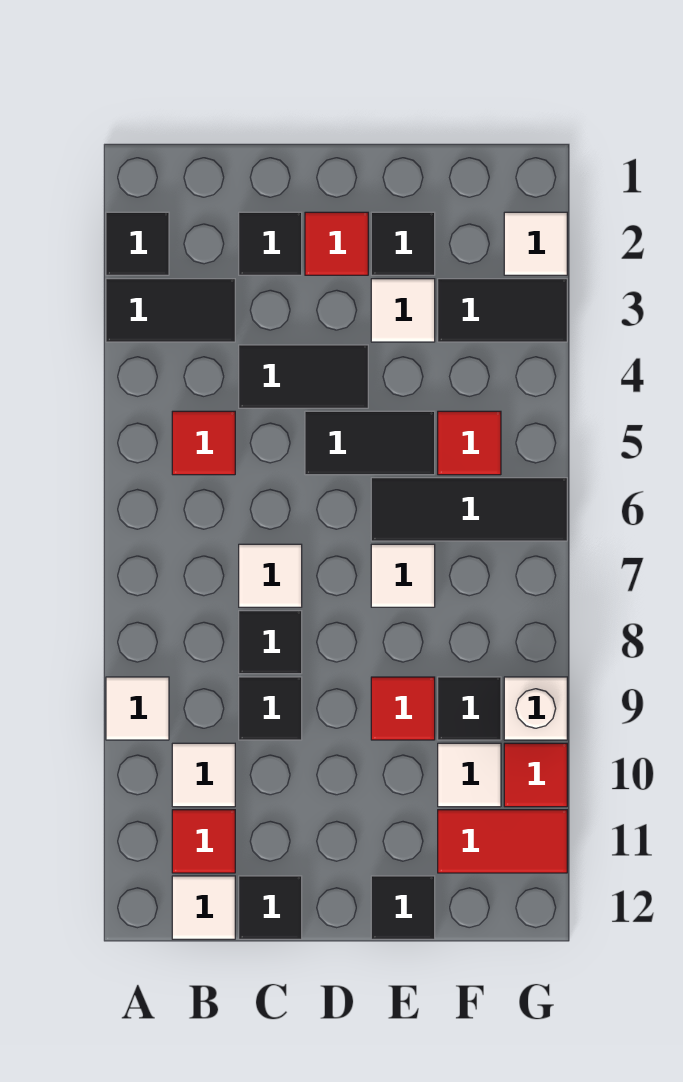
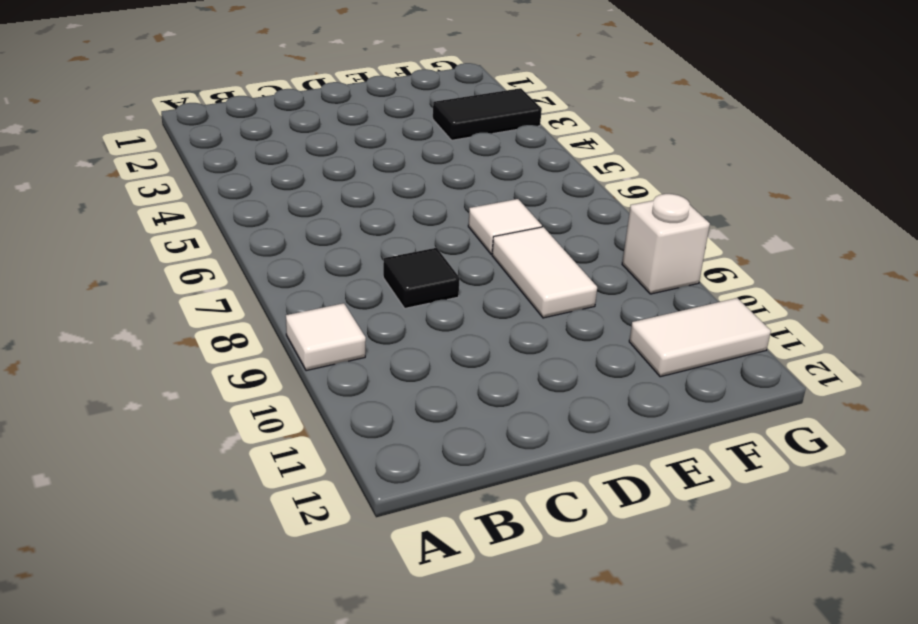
white tile E8:E9 level 1 -> red tile E9 level 1
white tile F11:G11 level 1 -> red tile F11:G11 level 1
none -> black tile A2 level 1
none -> black tile A3:B3 level 1
none -> red tile B5 level 1

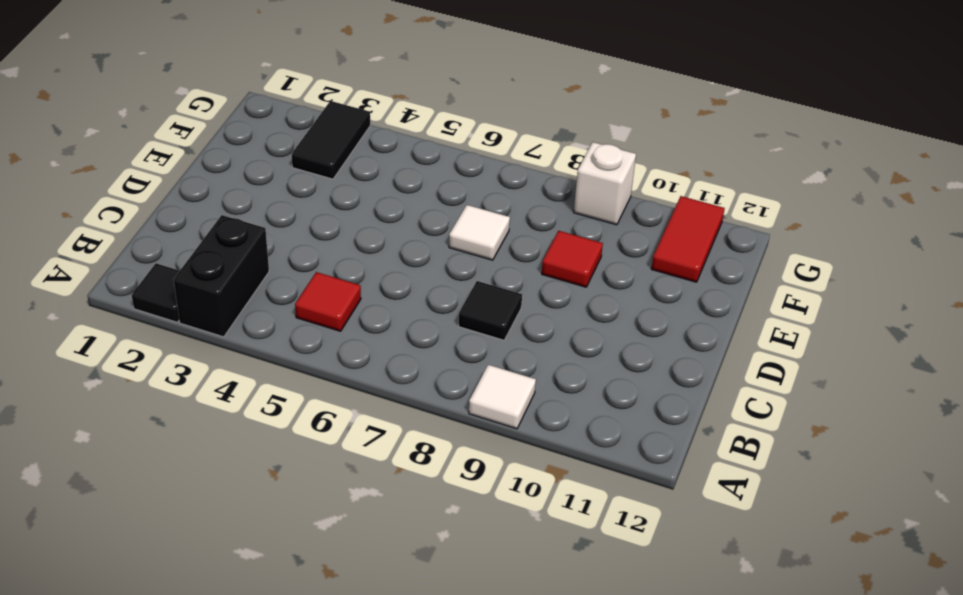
black brick A3:B3 level 1 -> black tile A3:B3 level 1
none -> white tile B10 level 1
none -> red tile B11 level 1
none -> white tile B12 level 1

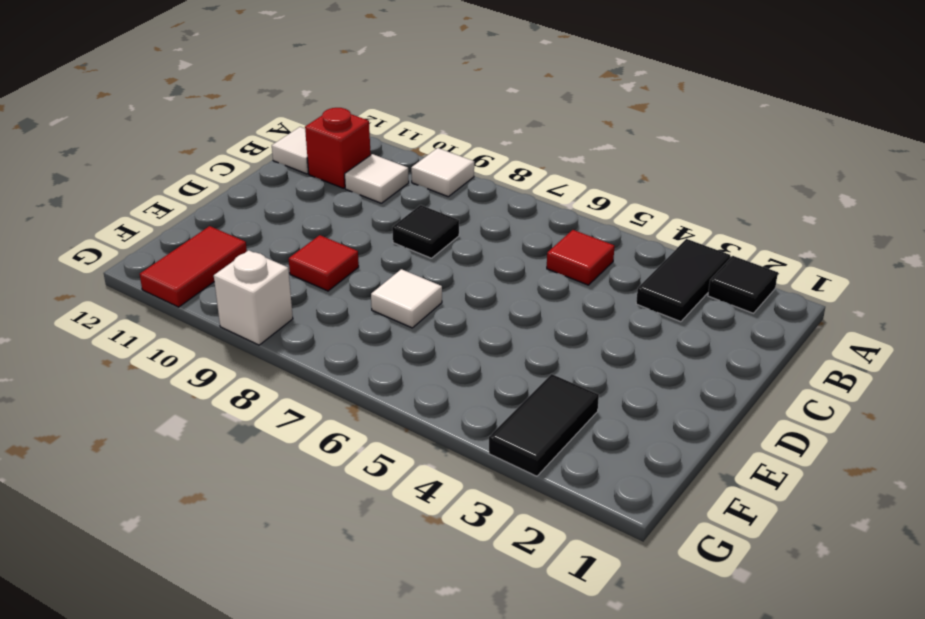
red brick B11 level 1 -> red tile B11 level 1
none -> black tile C2 level 1
none -> black tile C4:D4 level 1
none -> white tile C7 level 1

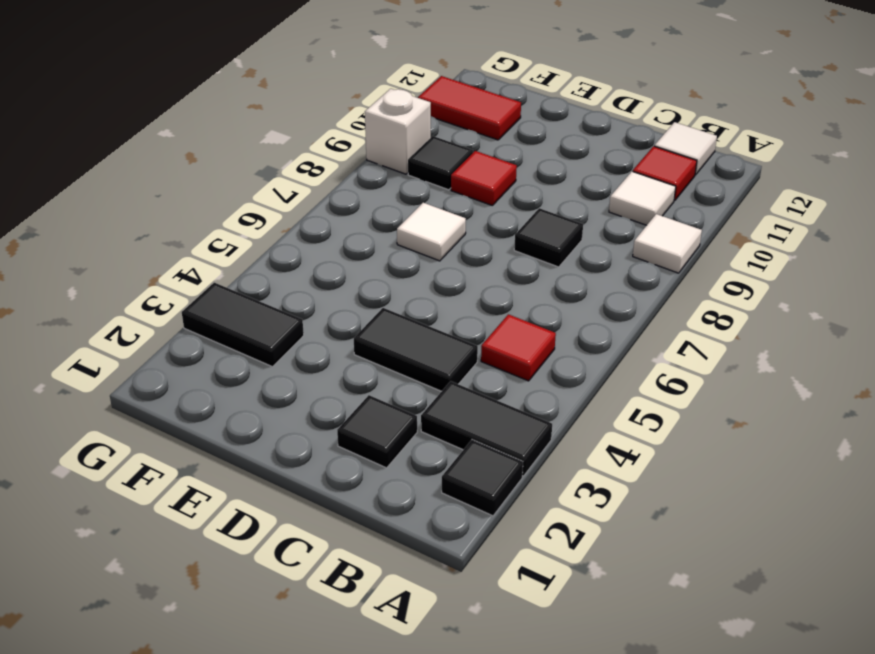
none -> white tile C7 level 1
none -> black tile C9 level 1
none -> black tile C12 level 1

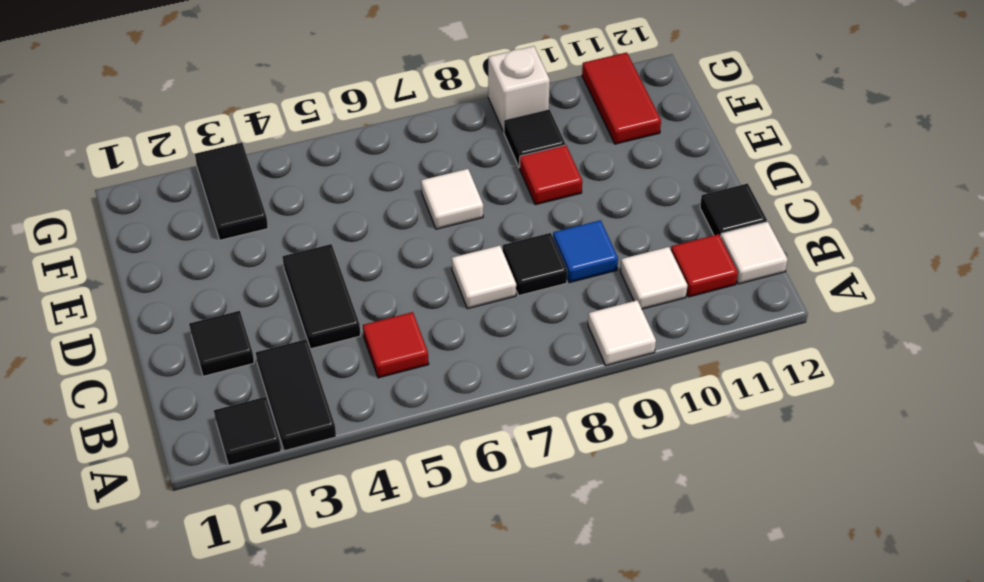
blue tile C9 level 1 -> black tile C9 level 1
none -> red tile D2 level 1
none -> black tile D5:E5 level 1
none -> black tile E2 level 1

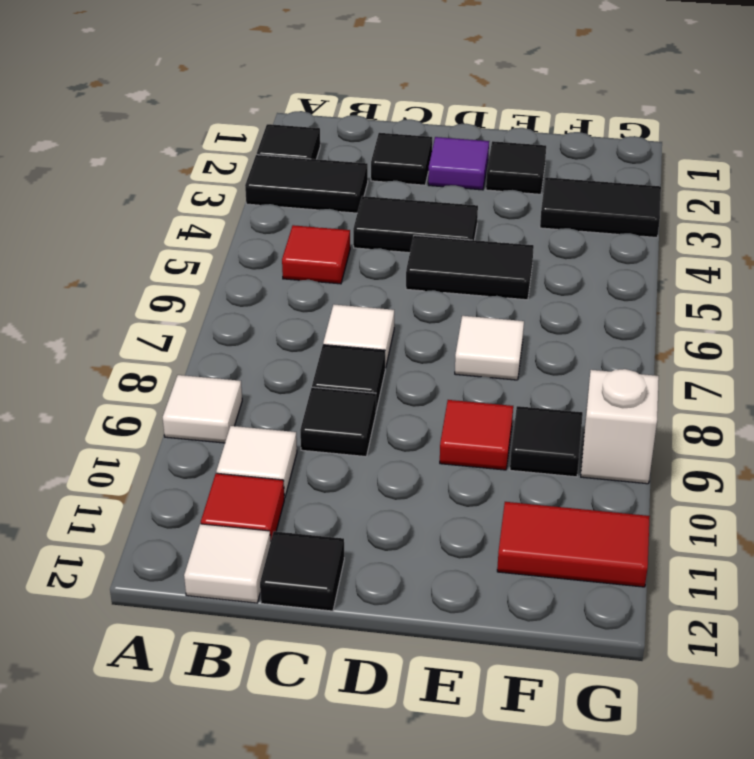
purple tile D2 level 1 -> red tile D2 level 1
none -> white tile E3 level 1
none -> black tile E6:G6 level 1
none -> black tile E12 level 1

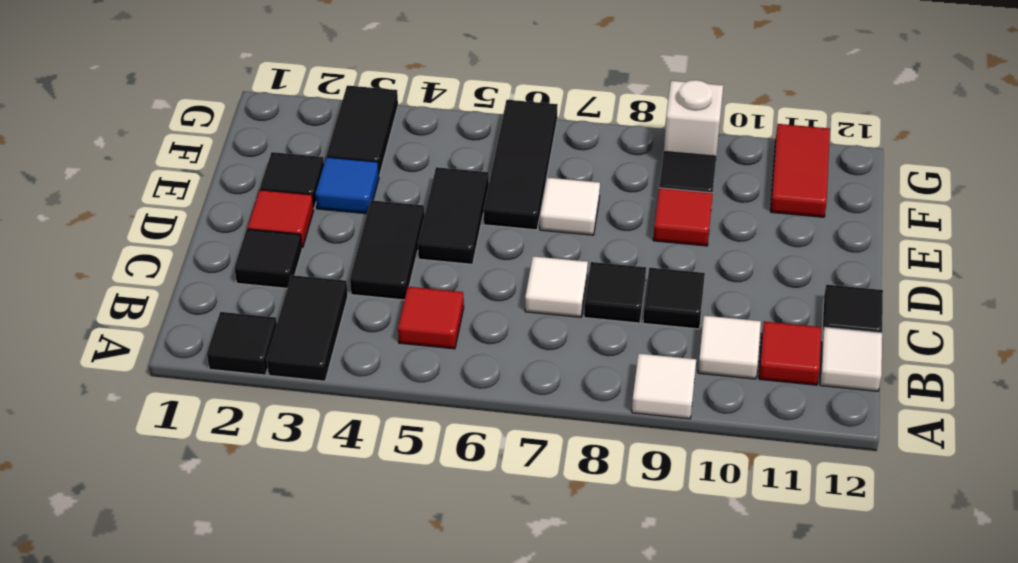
blue tile E3 level 1 -> white tile E3 level 1
none -> black tile E12 level 1
none -> red tile F5 level 1
none -> white tile F10 level 1

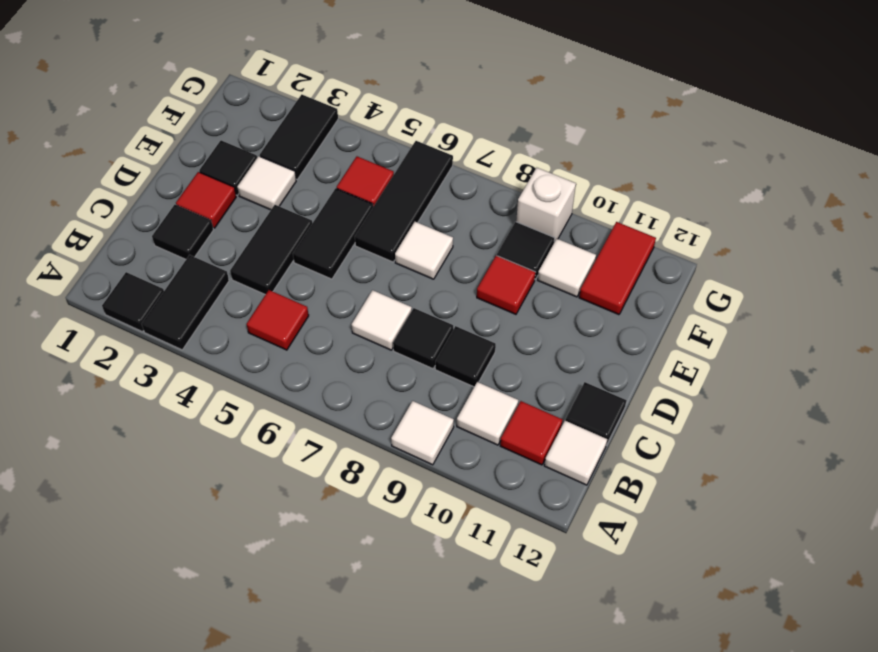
none -> black tile E12 level 1
none -> white tile G2 level 1
none -> red tile G10 level 1

